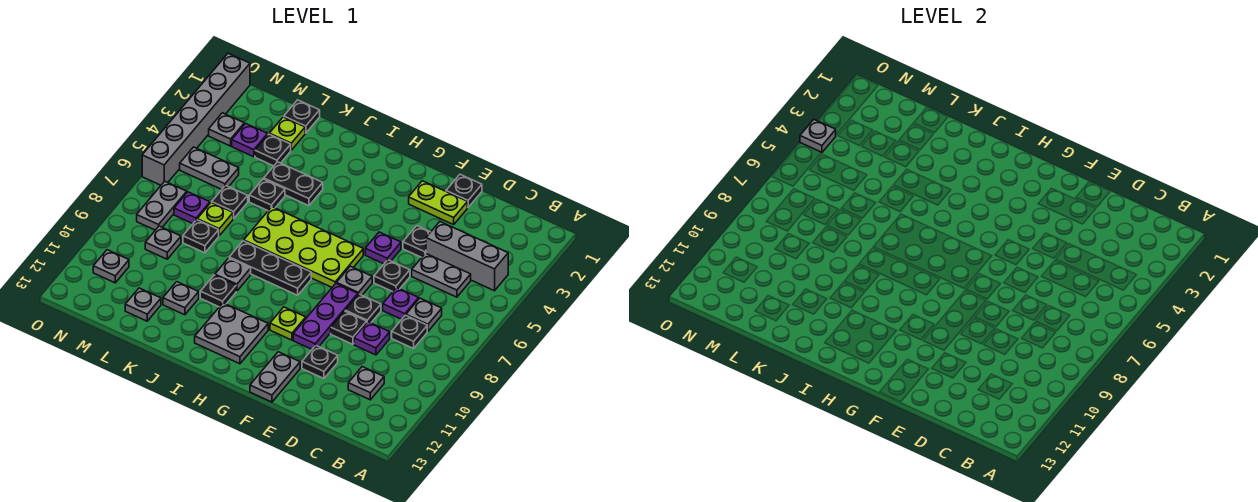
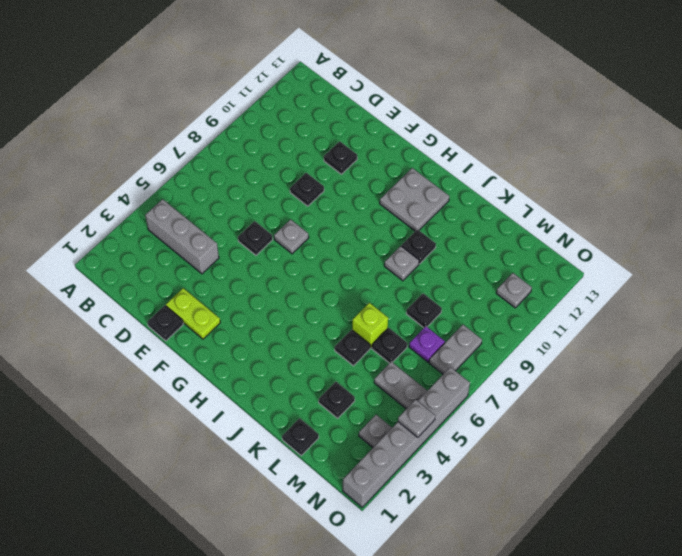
lime brick K6 level 1 -> none
none -> grey plate C5:D5 level 1
none -> grey plate C7 level 1
none -> black plate C8 level 1
none -> grey plate C11 level 1

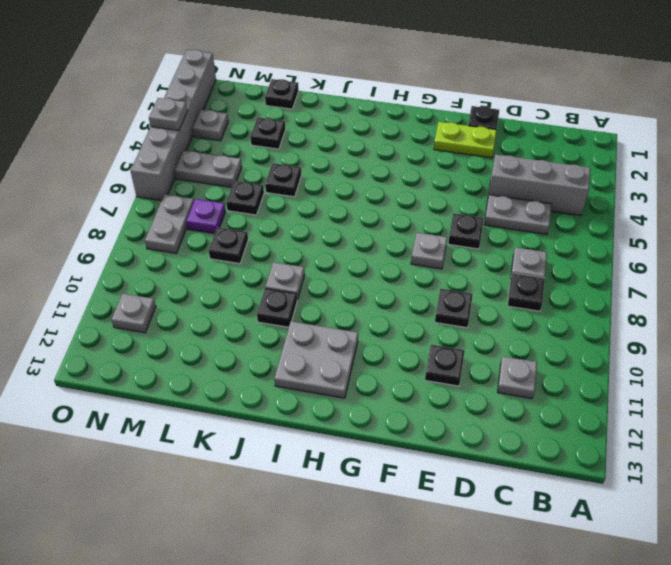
none -> purple plate D7 level 1
none -> purple plate D9 level 1
none -> black plate E4 level 1
none -> black plate E8 level 1

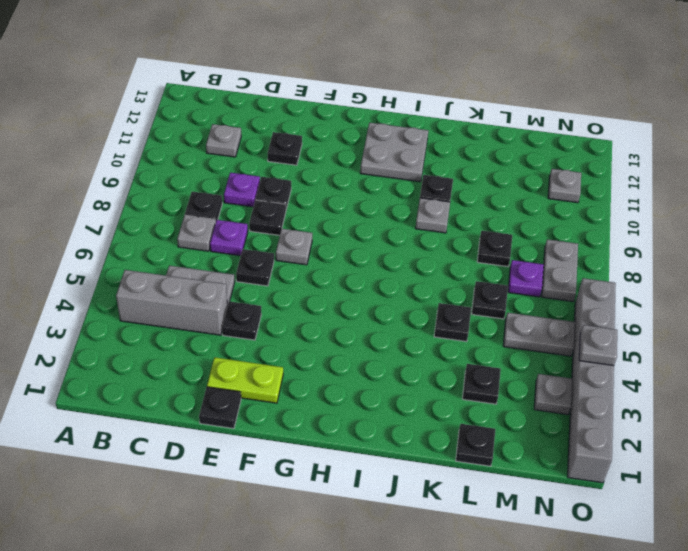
none -> purple plate F5 level 1
none -> purple plate F8:F10 level 1
none -> grey plate F12:F13 level 1
none -> lime plate G6:J7 level 1

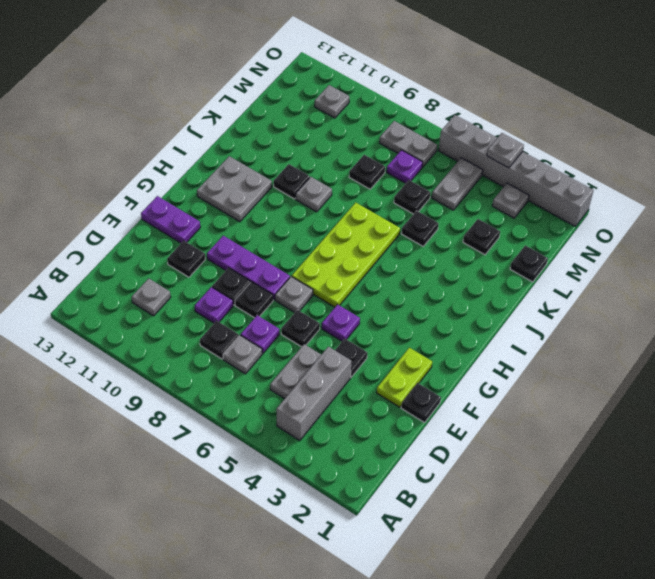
purple plate F12:F13 level 1 -> grey plate F12:F13 level 1
none -> lime plate G10 level 1
none -> black plate H8:J8 level 1
none -> black plate J4:K4 level 1
none -> grey plate K11 level 1

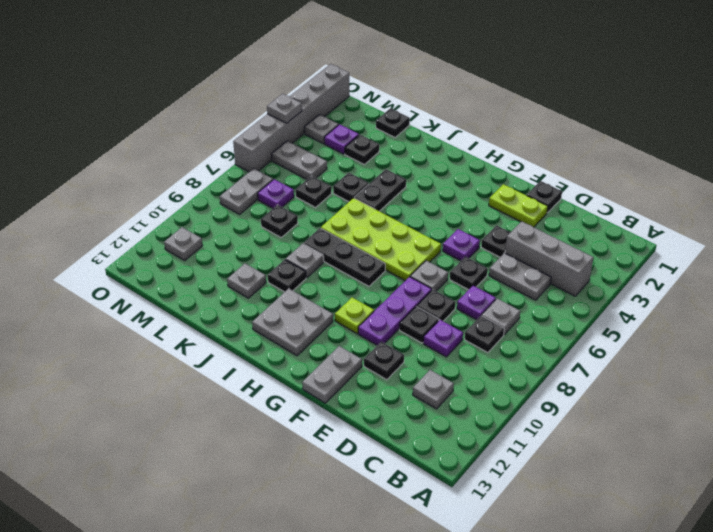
black plate J4:J5 level 1 -> black plate J4:K4 level 1
none -> lime plate L2 level 1
none -> lime plate L7 level 1
none -> grey plate L12 level 1
none -> grey plate M9 level 1

